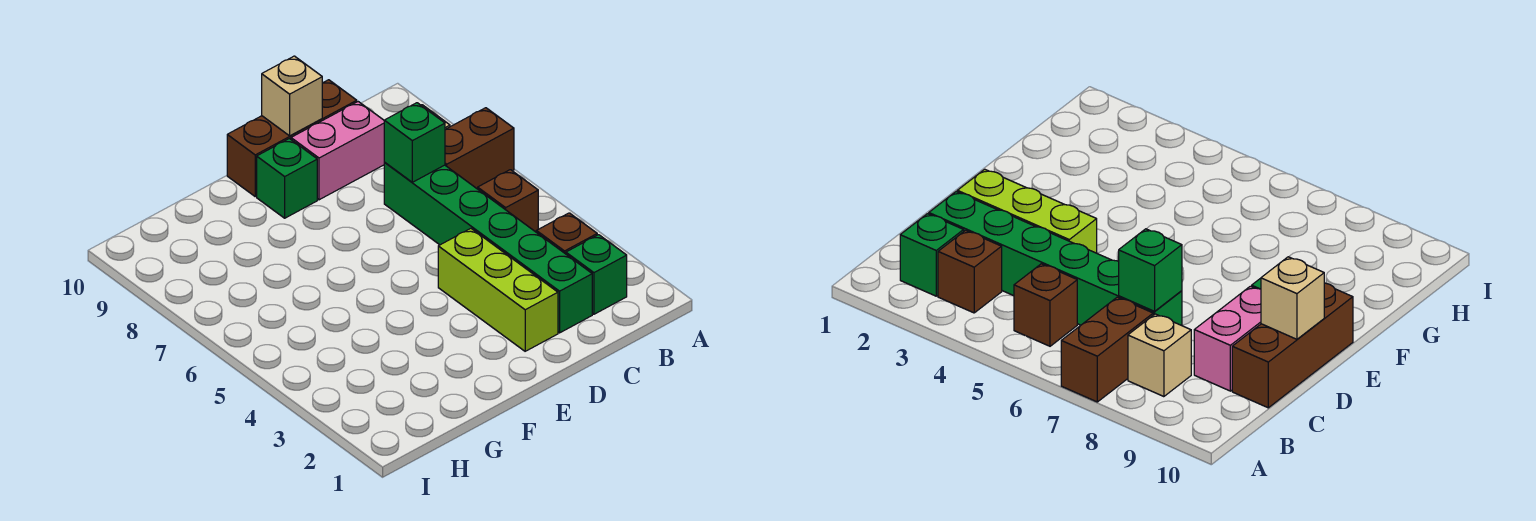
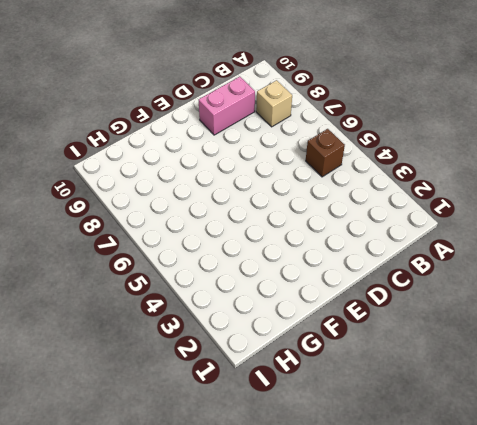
none -> brown brick A7:B7 level 1
none -> green brick B2 level 1
none -> brown brick B3 level 1

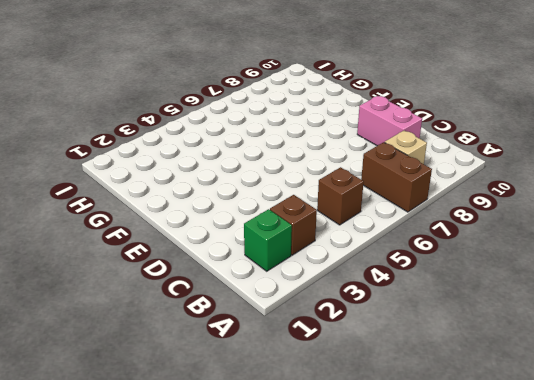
none -> green brick C2:C7 level 1
none -> brown brick C10:E10 level 1
none -> lime brick D2:D4 level 1

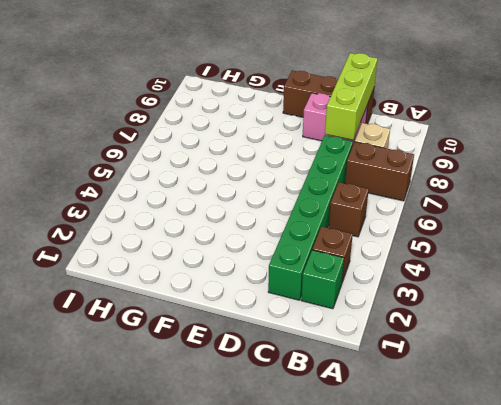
lime brick C8:C10 level 2 -> lime brick D2:D4 level 1
none -> green brick E9 level 1
none -> green brick C7 level 2
none -> tan brick D10 level 2

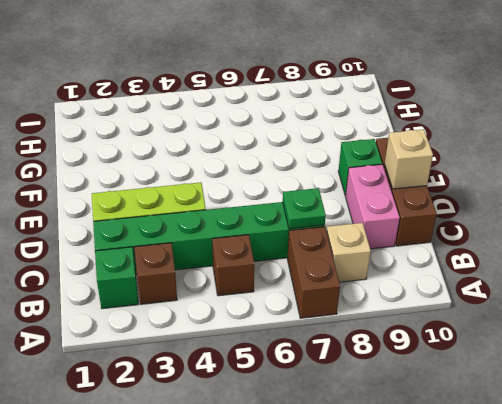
green plate C7 level 2 -> green brick C7 level 2

